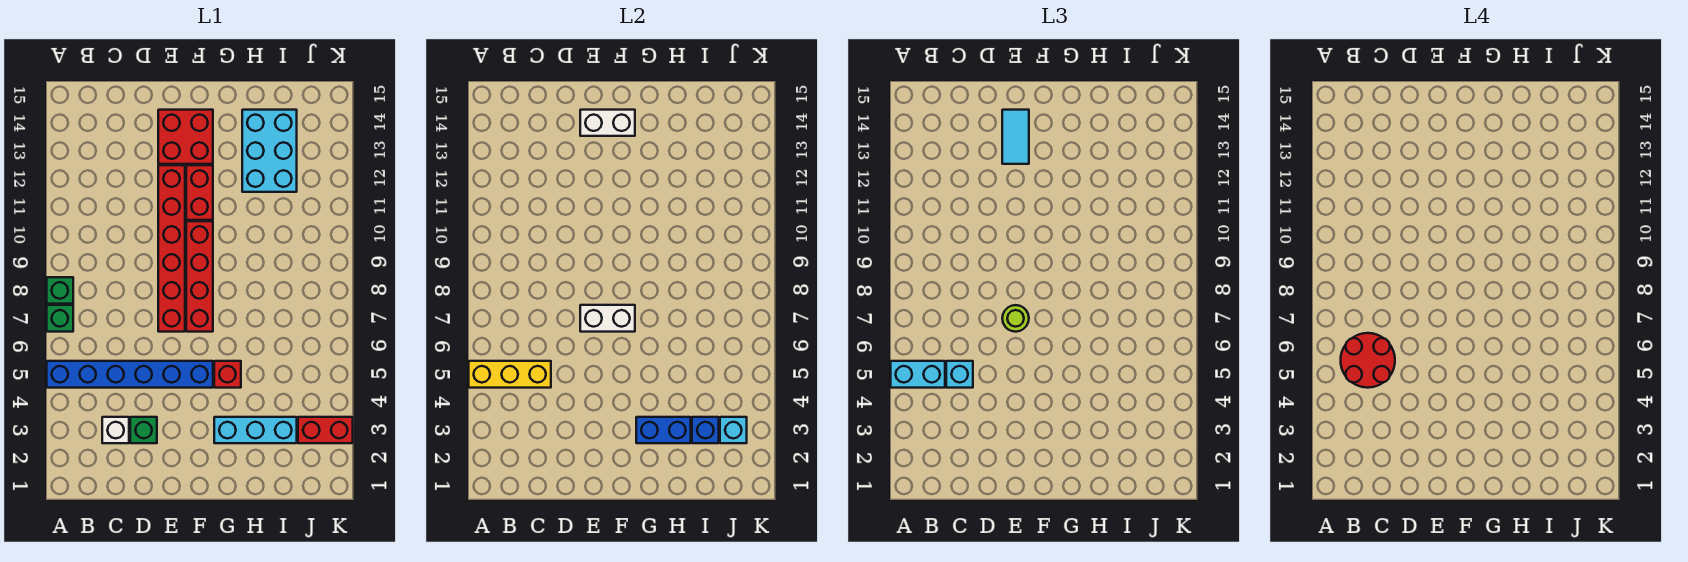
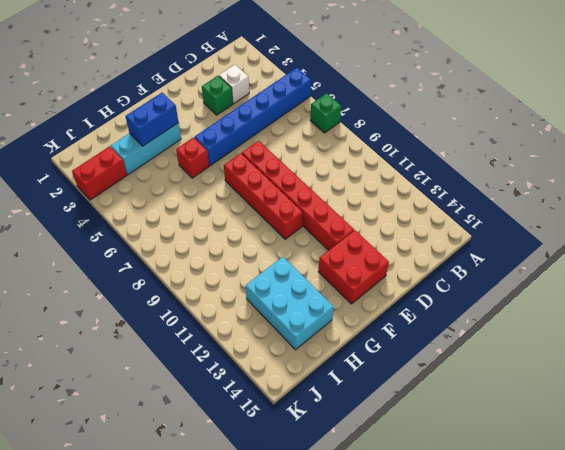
none -> green brick A8 level 1
none -> red brick F11:F12 level 1
none -> yellow brick A5:C5 level 2

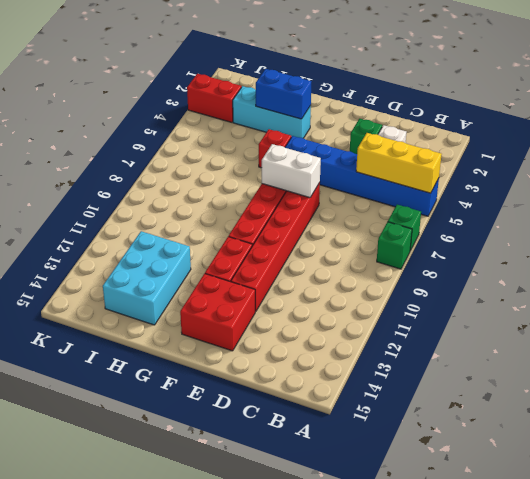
none -> white brick E14:F14 level 2
none -> blue brick I3 level 2
none -> cyan brick J3 level 2

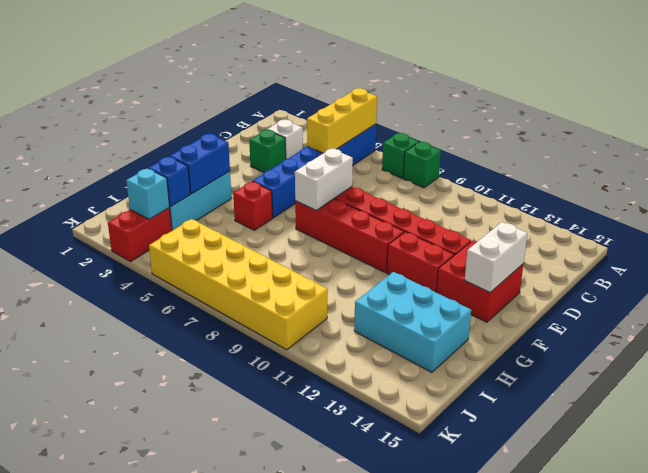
yellow brick J5:K10 level 1 -> none
none -> cyan brick A5:B5 level 3
none -> cyan brick C5 level 3
none -> lime round brick E7 level 3

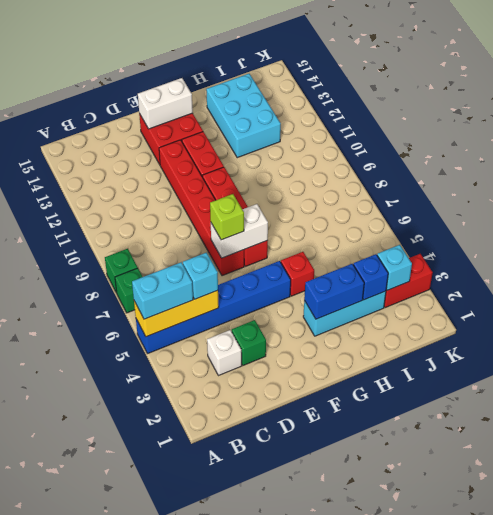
lime brick E7 level 3 -> lime round brick E7 level 3
none -> cyan tile E13:E14 level 3
none -> red round brick B5:C6 level 4

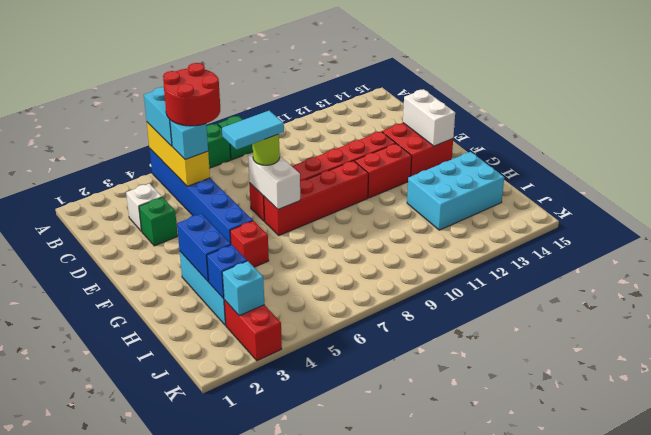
cyan tile E6:E7 level 4 -> cyan tile E13:E14 level 3

